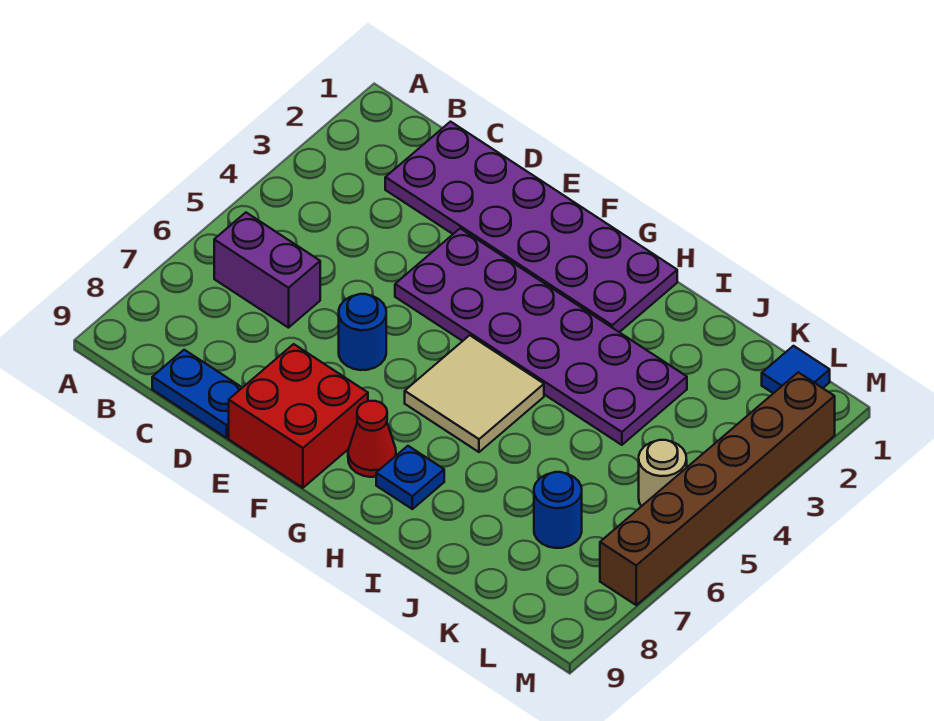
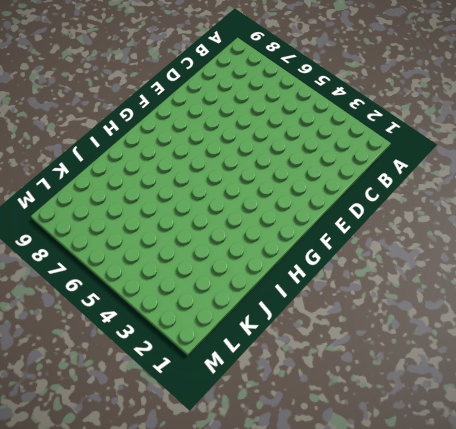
none -> purple brick B6:C6 level 1
none -> purple plate C1:H2 level 1
none -> blue plate C9:D9 level 1

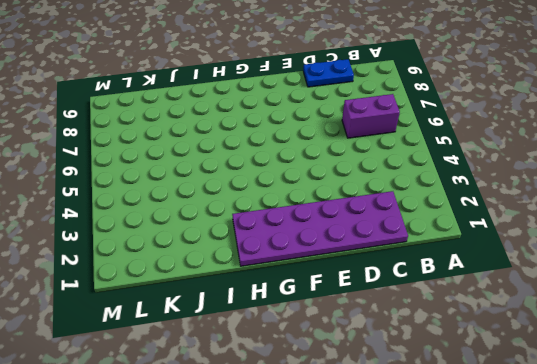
none -> purple plate E3:J4 level 1
none -> blue round brick E6 level 1
none -> red brick E8:F9 level 1

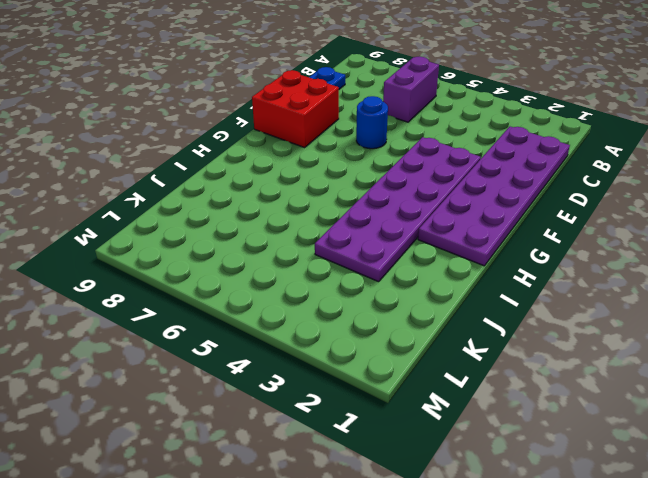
none -> tan tile G5:H6 level 1
none -> red cone G8 level 1
none -> blue plate H8 level 1

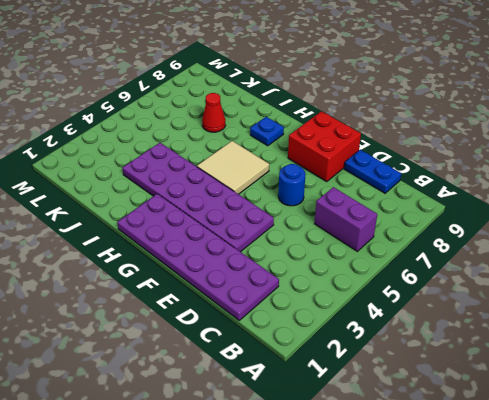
red cone J7 level 1 -> red cone G8 level 1
none -> blue round brick K7 level 1
none -> blue tile L1 level 1
none -> tan round brick L5 level 1

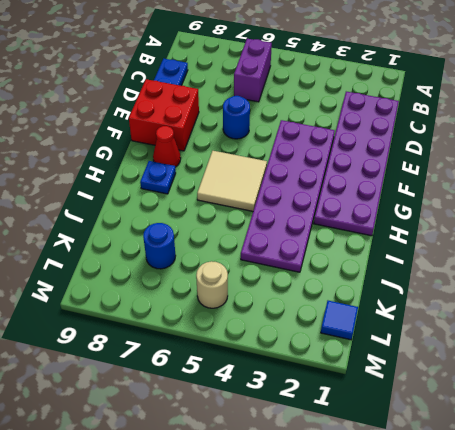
none -> brown brick M2:M7 level 1

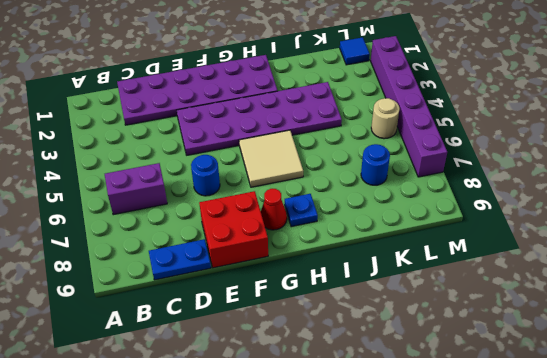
purple brick M2:M7 level 1 -> brown brick M2:M7 level 1

